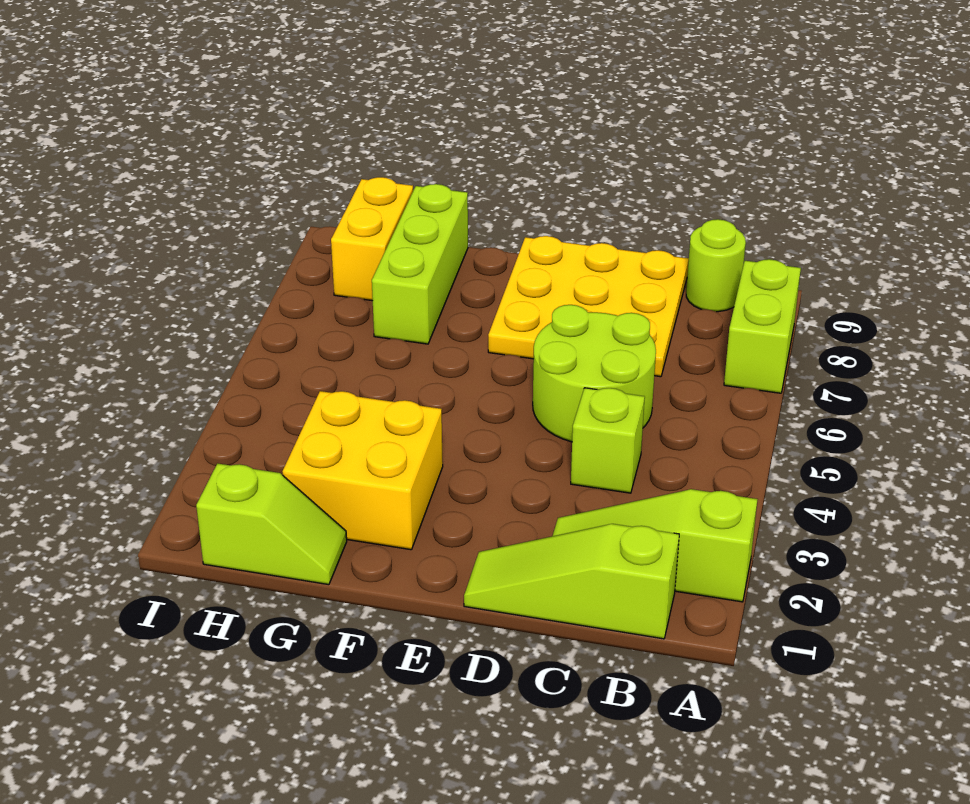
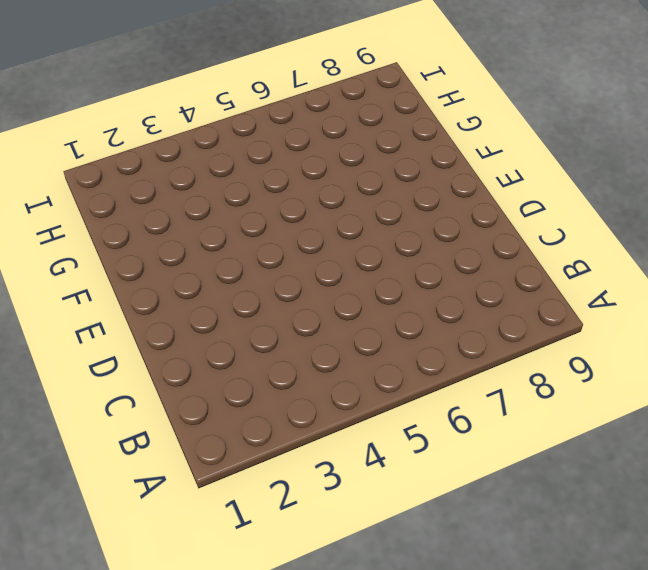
none -> lime slope A2:C2 level 1 top A
none -> lime brick A7:A8 level 1

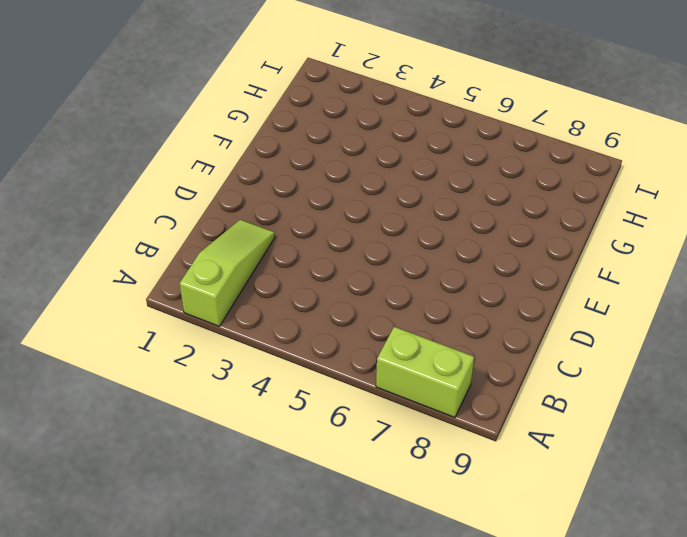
none -> lime slope B1:D1 level 1 top B
none -> lime round brick B9 level 1

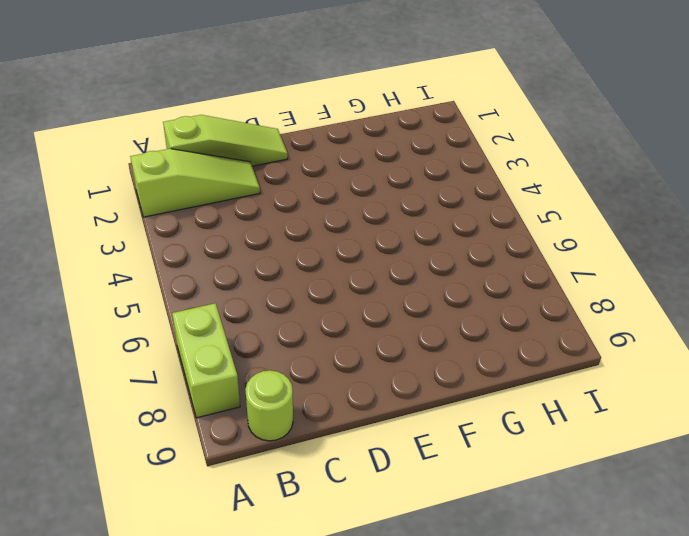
none -> lime brick C4 level 1
none -> lime round brick C5:D6 level 1

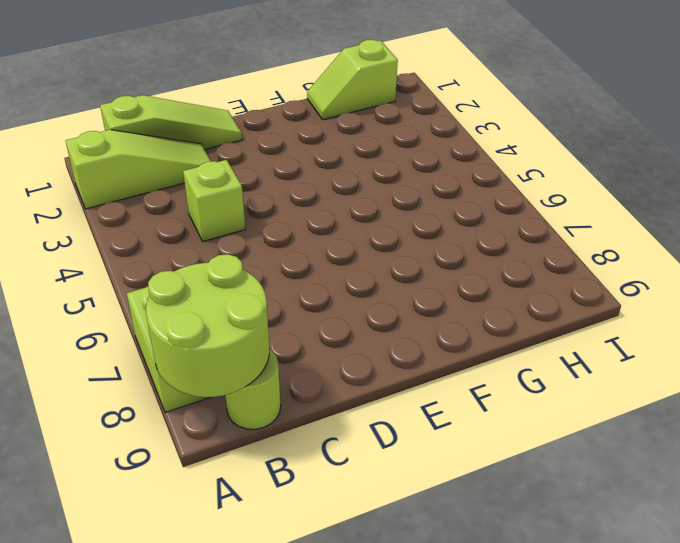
lime round brick A8:B9 level 2 -> lime round brick C5:D6 level 1
none -> yellow plate C7:E9 level 1
none -> yellow brick F2:G3 level 1

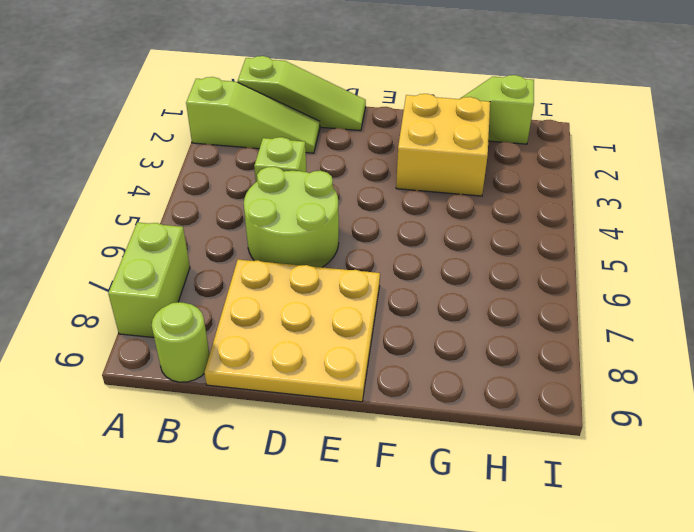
none -> lime brick G7:G9 level 1
none -> yellow brick H8:H9 level 1

